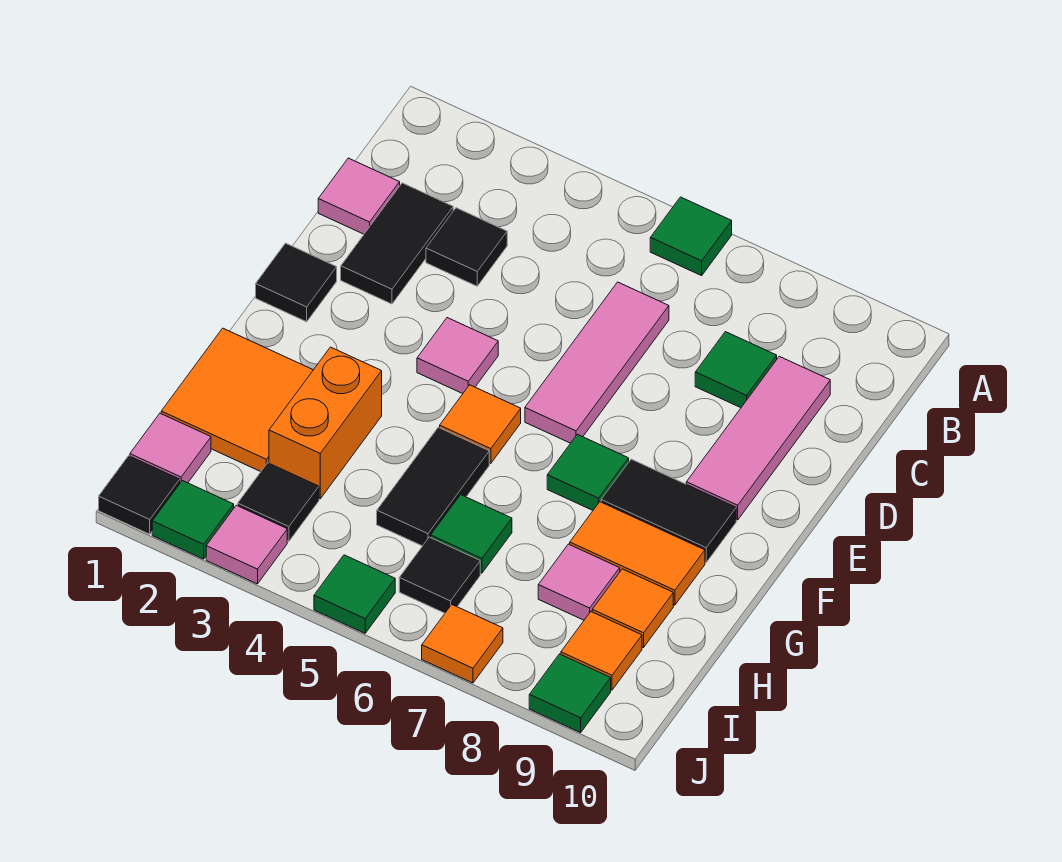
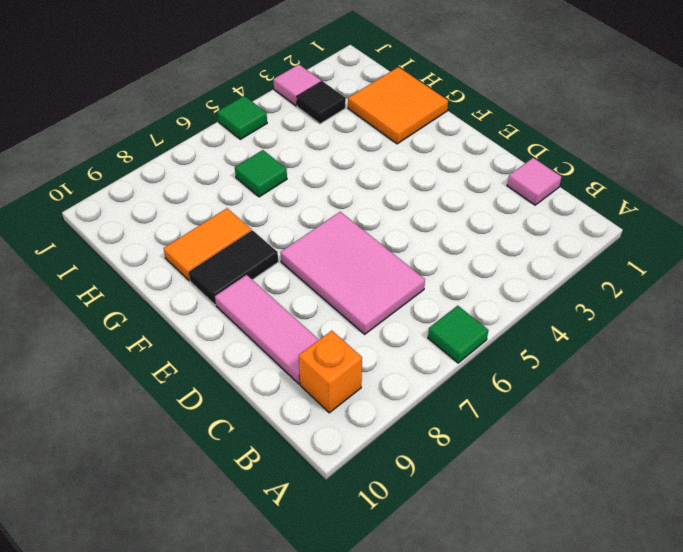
orange brick B9 level 1 -> none
pink tile C6:E7 level 1 -> pink tile C6:E6 level 1
none -> black tile C2:D2 level 1
none -> black tile C3 level 1
none -> green tile C8 level 1

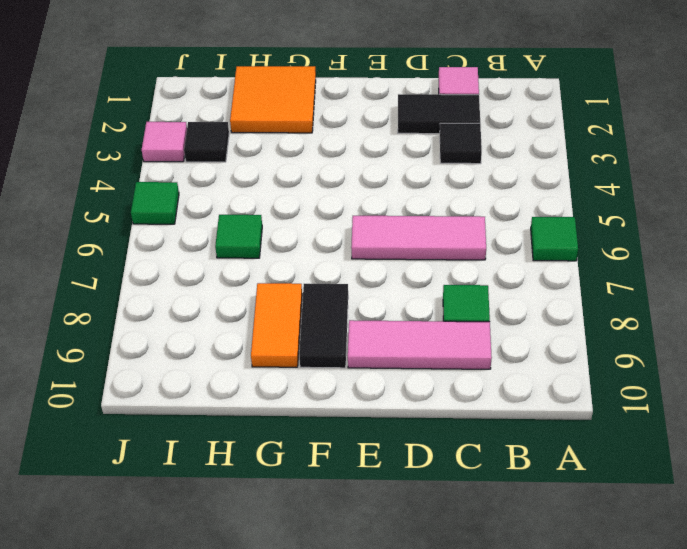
none -> black tile E1 level 1
none -> pink tile E4 level 1
none -> orange tile F5 level 1

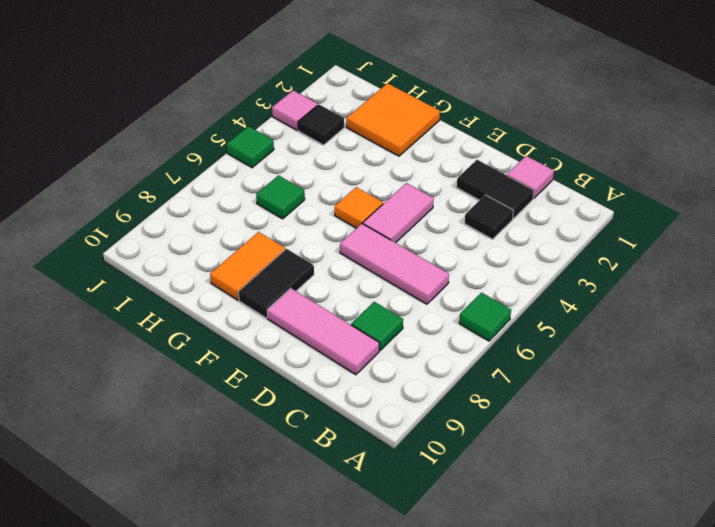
pink tile E4:E5 level 1 -> pink tile E4 level 1
none -> black tile E1 level 1
none -> green tile F7 level 1
none -> orange brick G3:H3 level 1

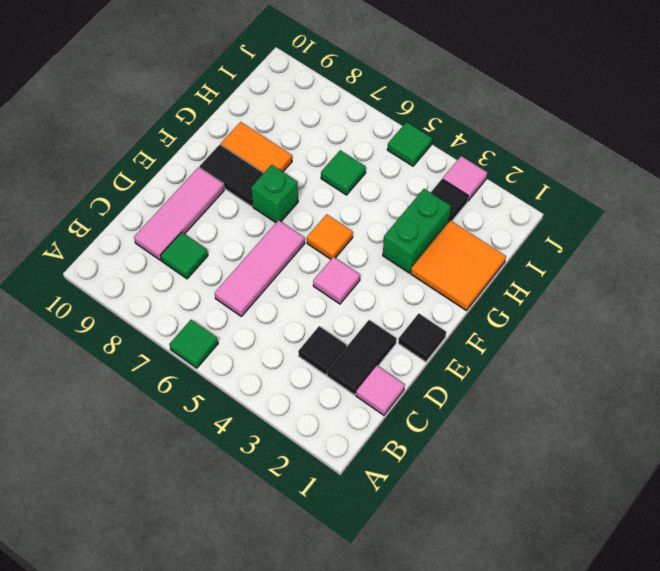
green brick F7 level 1 -> green tile F7 level 1
green brick G3:H3 level 1 -> orange brick G3:H3 level 1
none -> black tile G5:H5 level 1
none -> pink tile H8 level 1
none -> orange tile H9 level 1

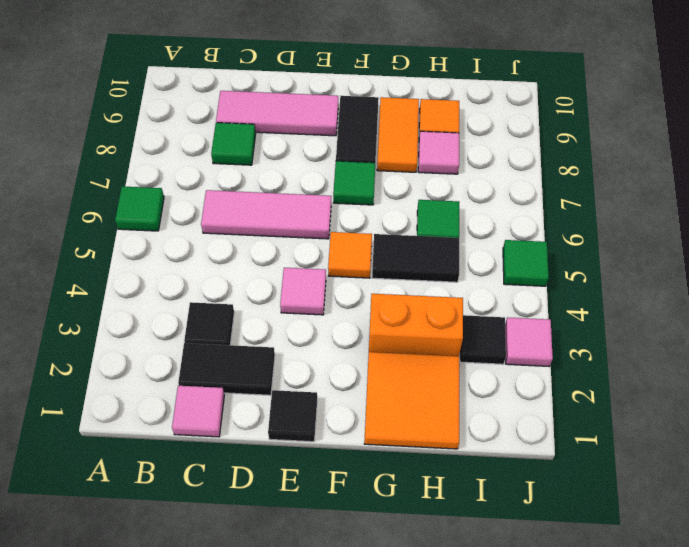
none -> pink tile I1 level 1
none -> black tile I6 level 1
none -> orange tile I9 level 1

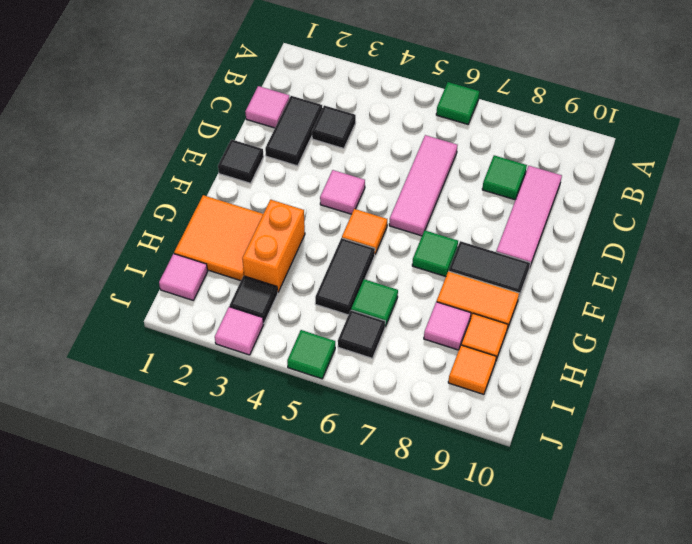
none -> black tile J1 level 1
none -> green tile J2 level 1
none -> orange tile J7 level 1

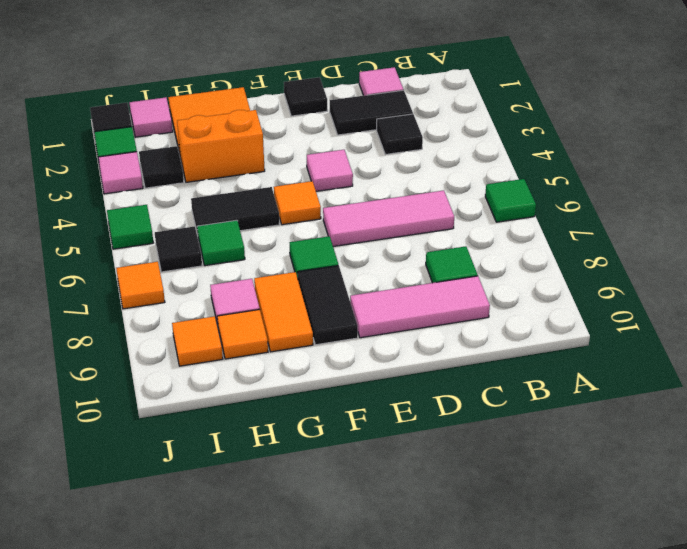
none -> green tile J9 level 1

